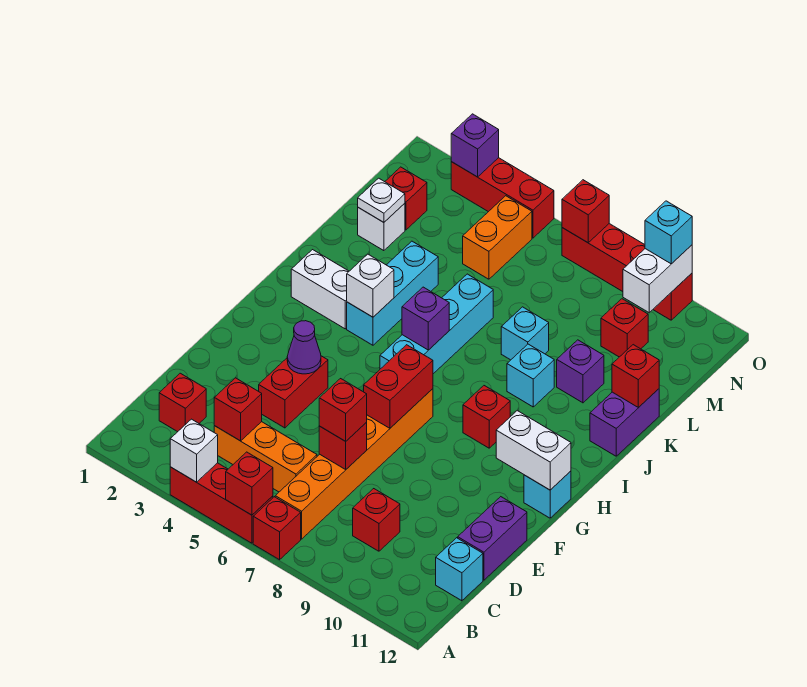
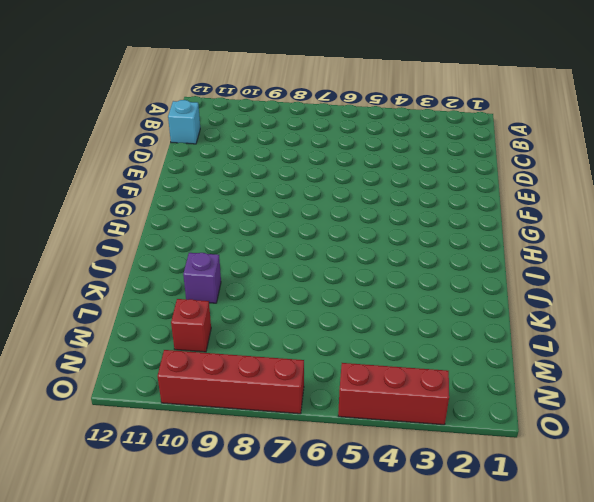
none -> red brick A4:A6 level 1
none -> red brick A7 level 1
none -> orange brick B7:G7 level 1
none -> red brick C2 level 1

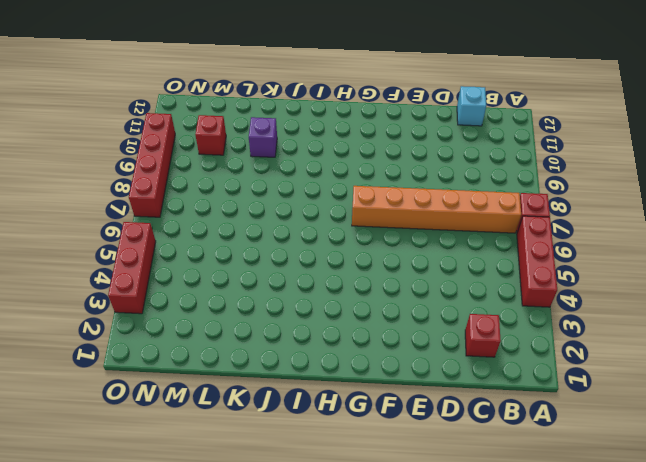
none -> orange brick C4:C6 level 1
none -> red brick C9 level 1
none -> purple brick D12:E12 level 1
none -> red brick E4:F4 level 1

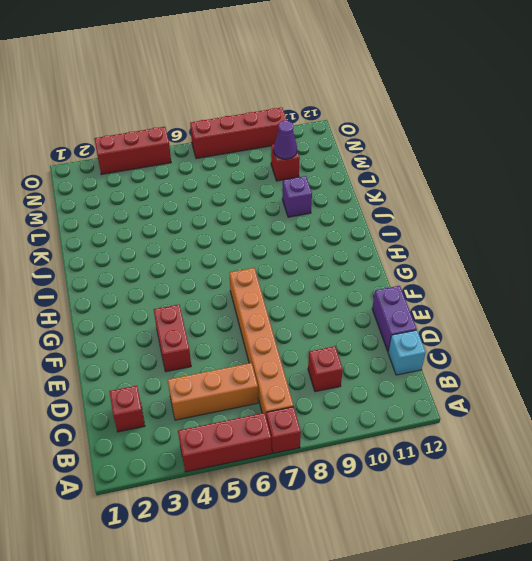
purple cone M10 level 2 -> purple cone F4 level 2
none -> cyan brick G12 level 1
none -> cyan brick H6:K6 level 1
none -> red brick H9 level 1
none -> white brick I2:I3 level 1

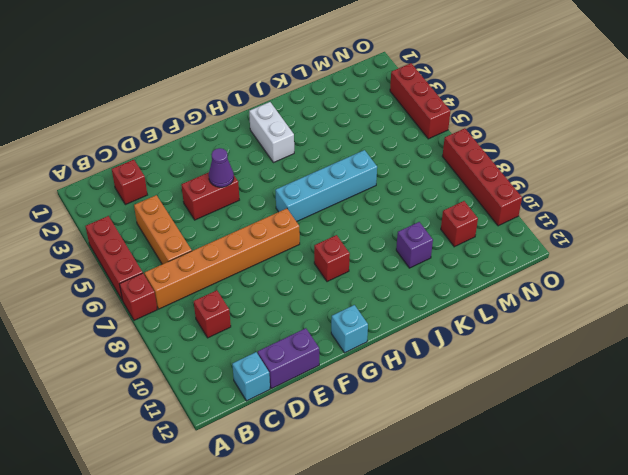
none -> cyan brick I4:K4 level 1
none -> cyan brick J9 level 1
none -> purple brick J12:K12 level 1
none -> cyan brick K8 level 1

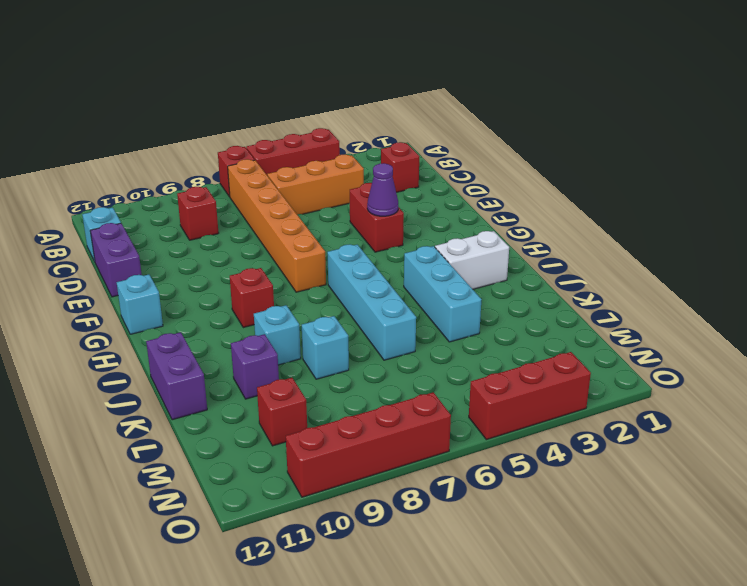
none -> white brick L2 level 1
none -> red brick M2 level 1
none -> orange brick M5:N5 level 1
none -> white brick A4 level 2

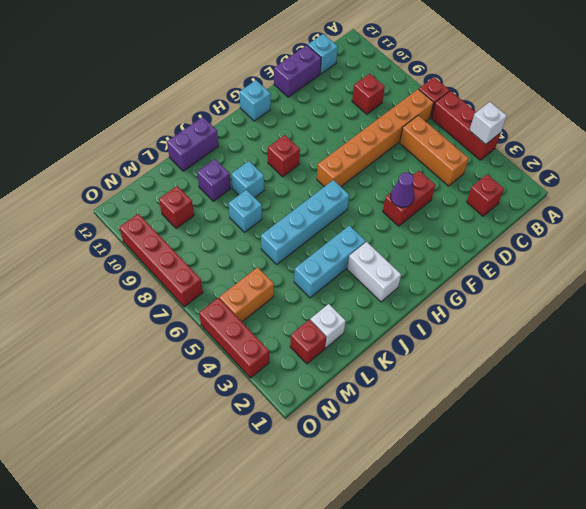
none -> red brick A6 level 2
none -> red brick C4 level 2
none -> red brick D7 level 2
none -> red brick F7:G7 level 2

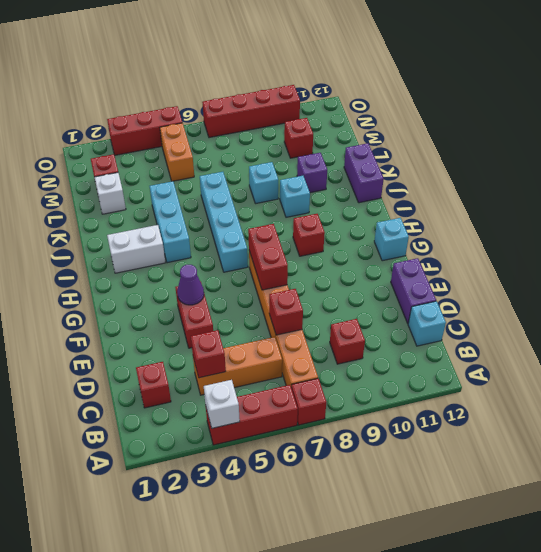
none -> red brick A6 level 2
none -> white brick G11:G12 level 2
none -> white brick I4 level 2
none -> purple brick I6 level 2

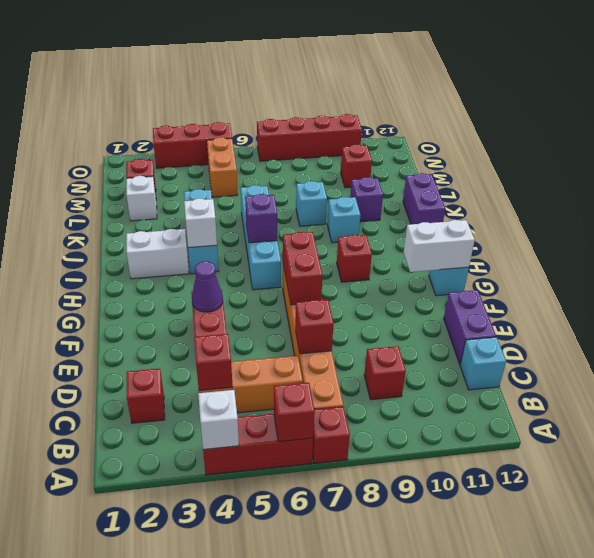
none -> red brick K12 level 2
none -> white plate L2 level 2
none -> white brick N10:O10 level 2
none -> purple brick O3 level 2

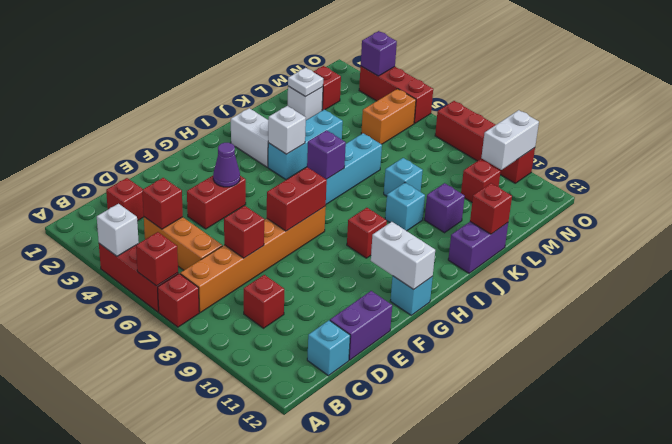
none -> red brick O7 level 2
none -> red brick D7 level 3
none -> cyan brick O10 level 3

